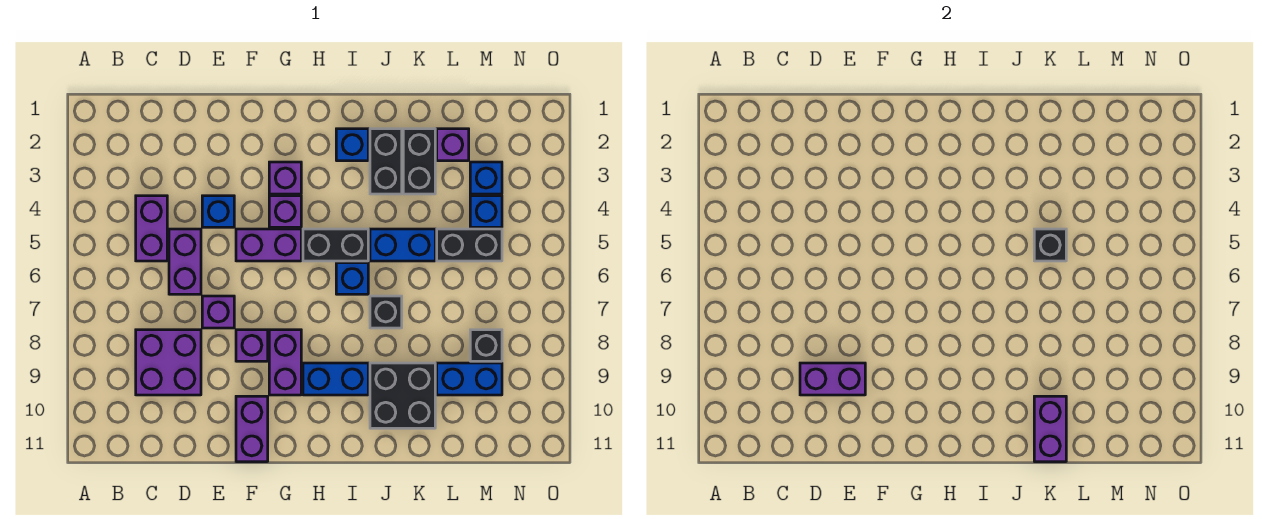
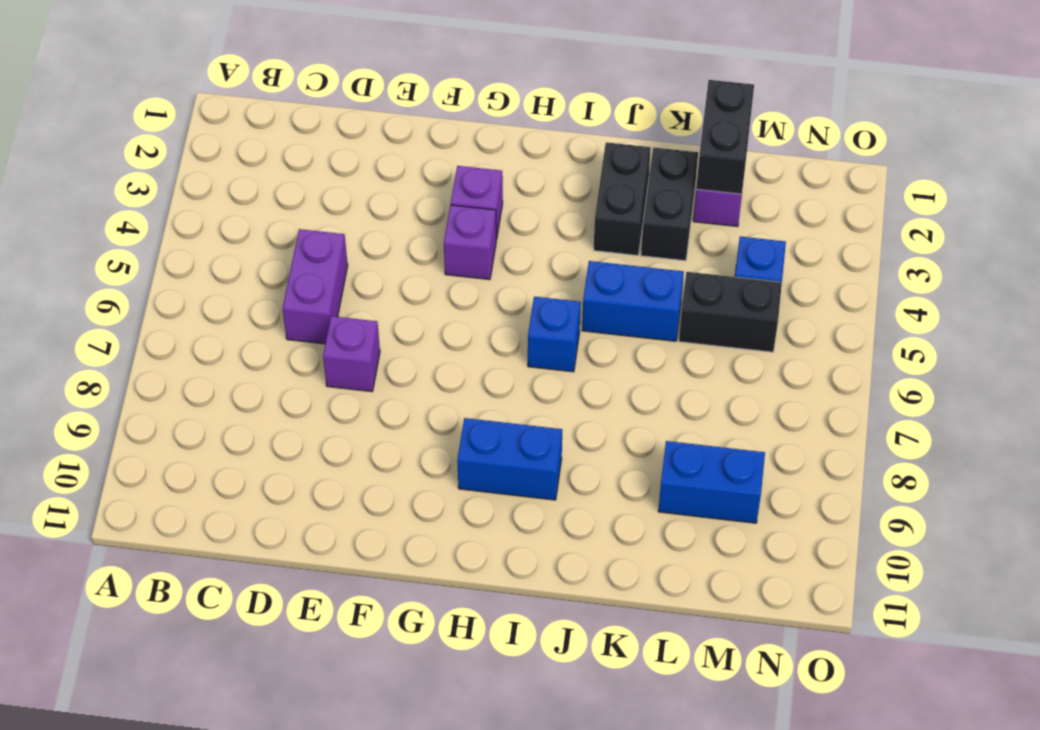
black brick L1:L2 level 2 -> black brick H5:I5 level 1
none -> purple brick C4:C5 level 1
none -> purple brick C8:D9 level 1
none -> blue brick E4 level 1

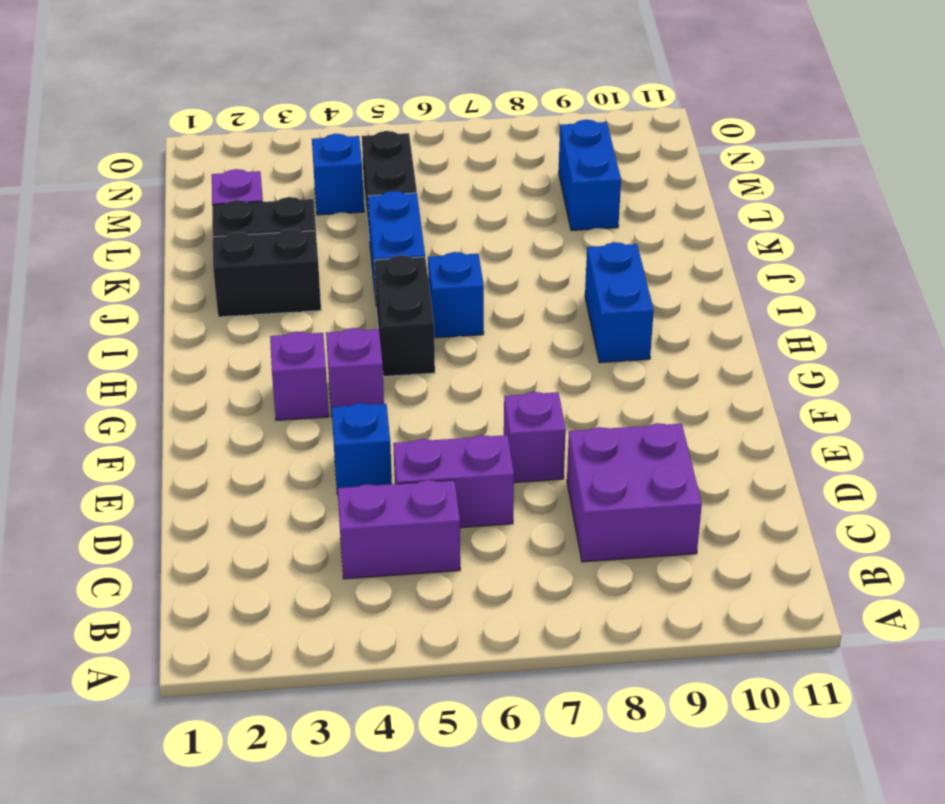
none -> purple brick F5:G5 level 1
none -> purple brick F8 level 1
none -> purple brick F10:F11 level 1

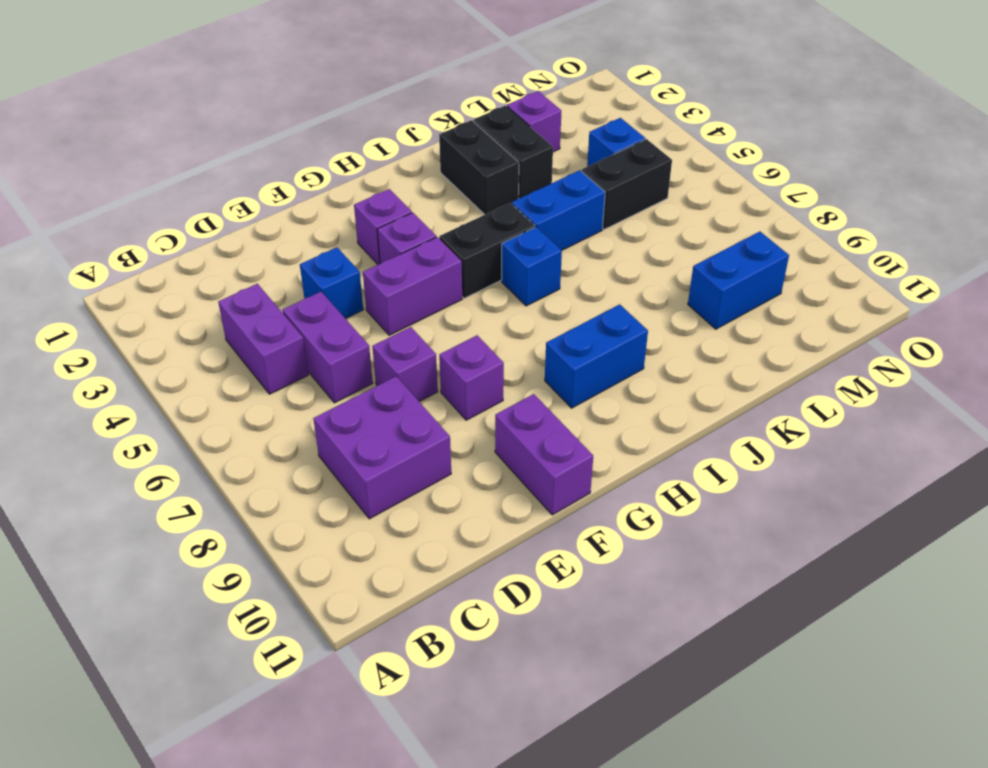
none -> purple brick G8:G9 level 1
none -> blue brick I2 level 1
none -> black brick J7 level 1

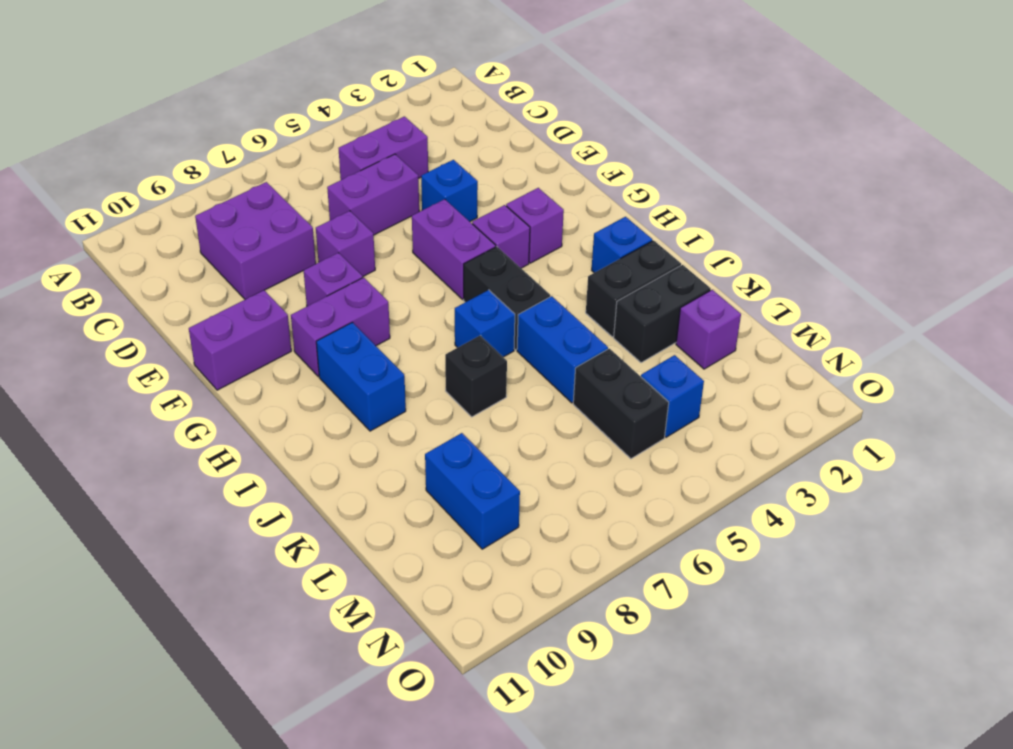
none -> black brick J9:K10 level 1
none -> blue brick M3 level 1
none -> black brick M8 level 1

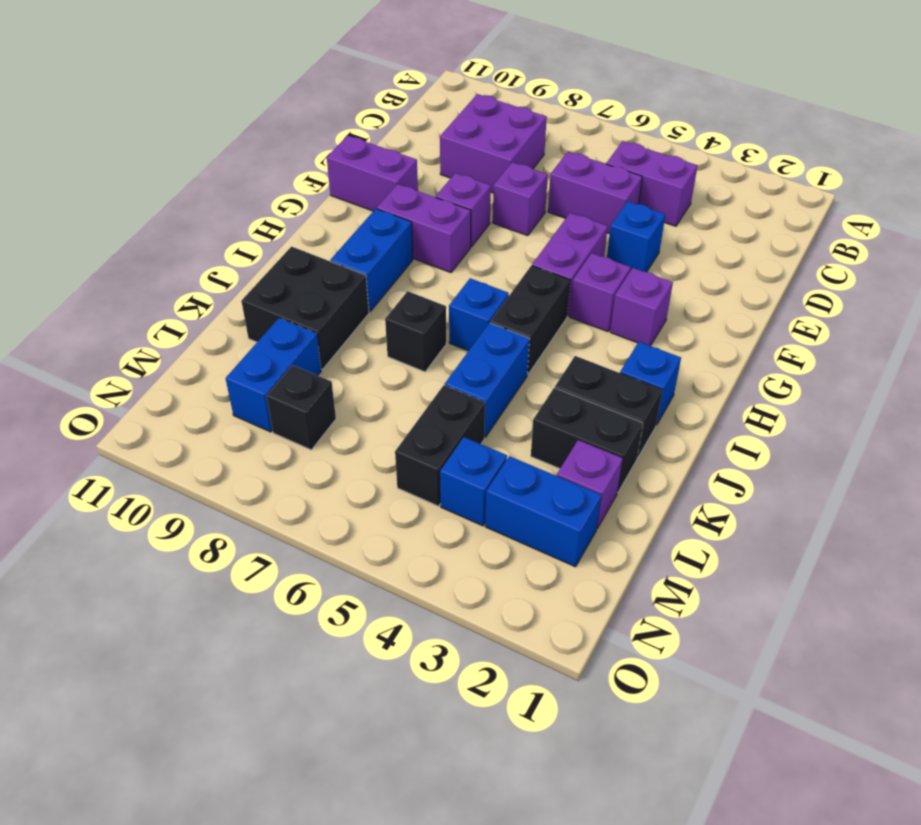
blue brick M2:M3 level 1 -> blue brick M3 level 1
none -> purple brick D9:E9 level 2
none -> black brick K5 level 2
none -> purple brick K10:K11 level 2

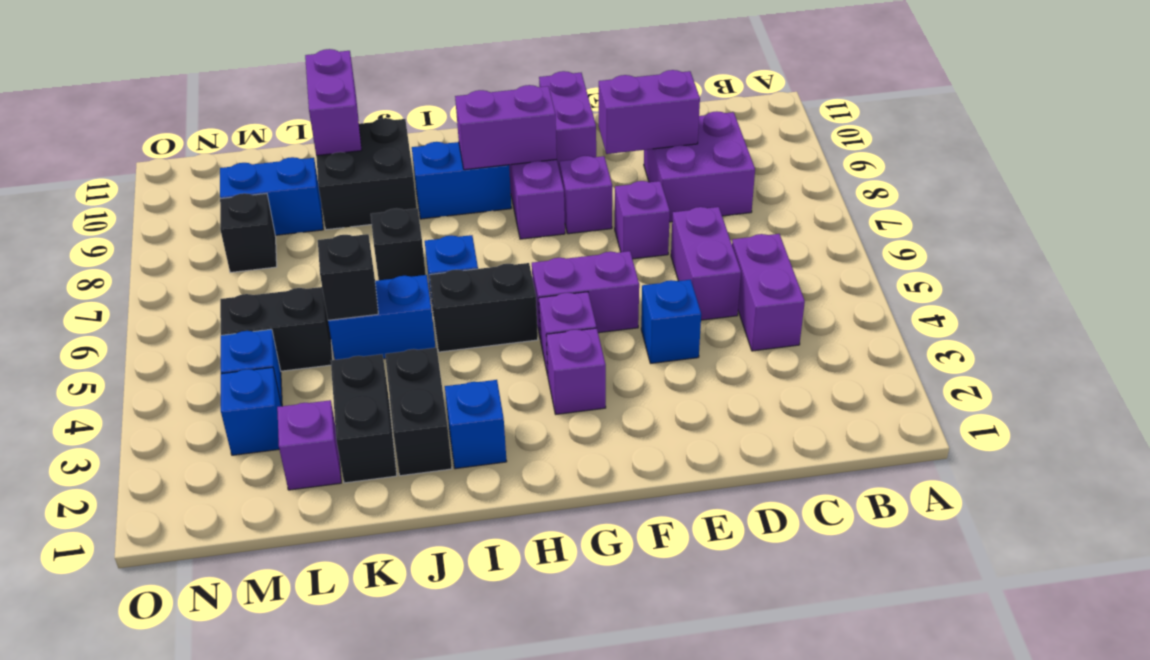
purple brick G9:H9 level 2 -> none

